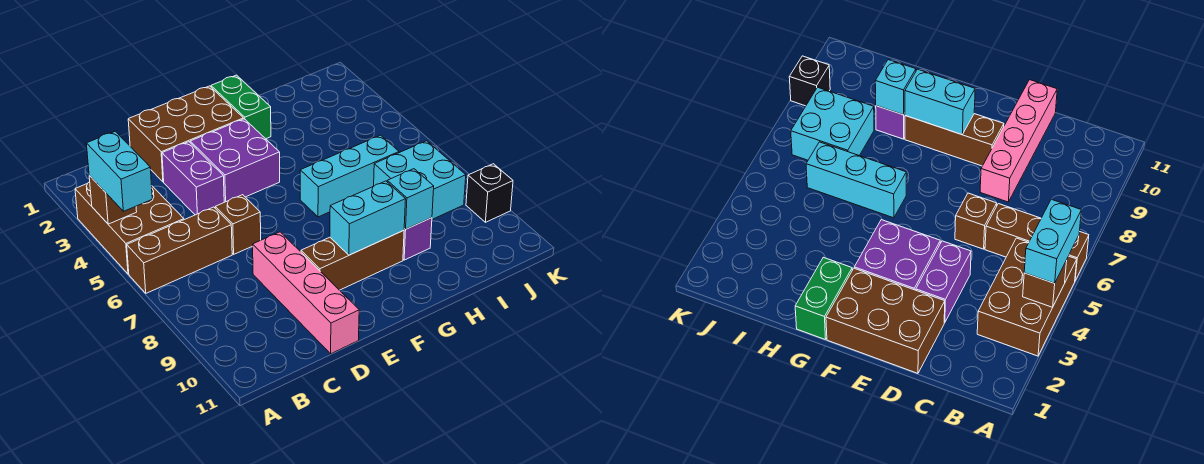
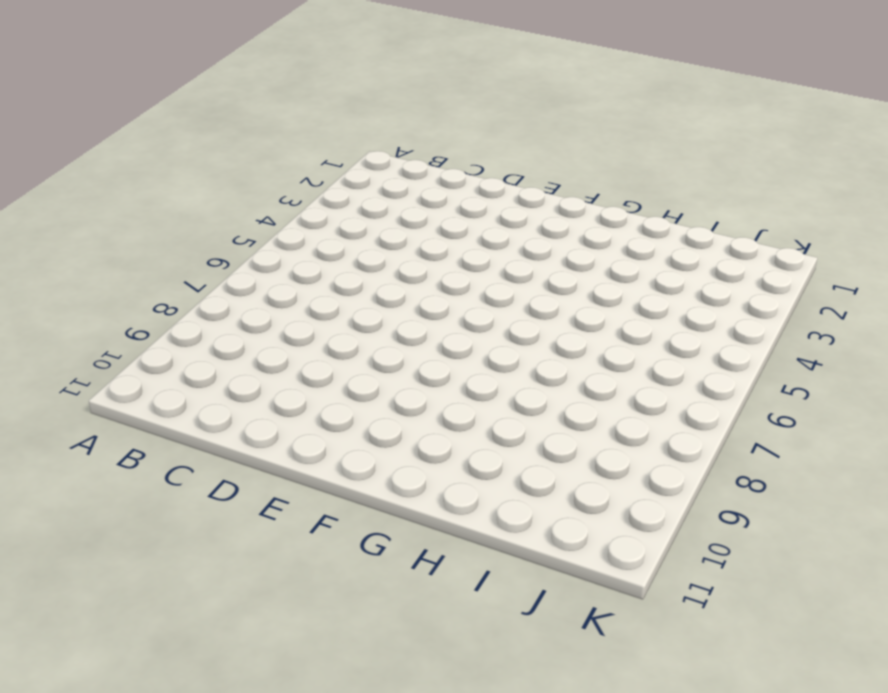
none -> brown brick A3:B5 level 1
none -> brown brick A6:C6 level 1
none -> brown brick D1:F2 level 1

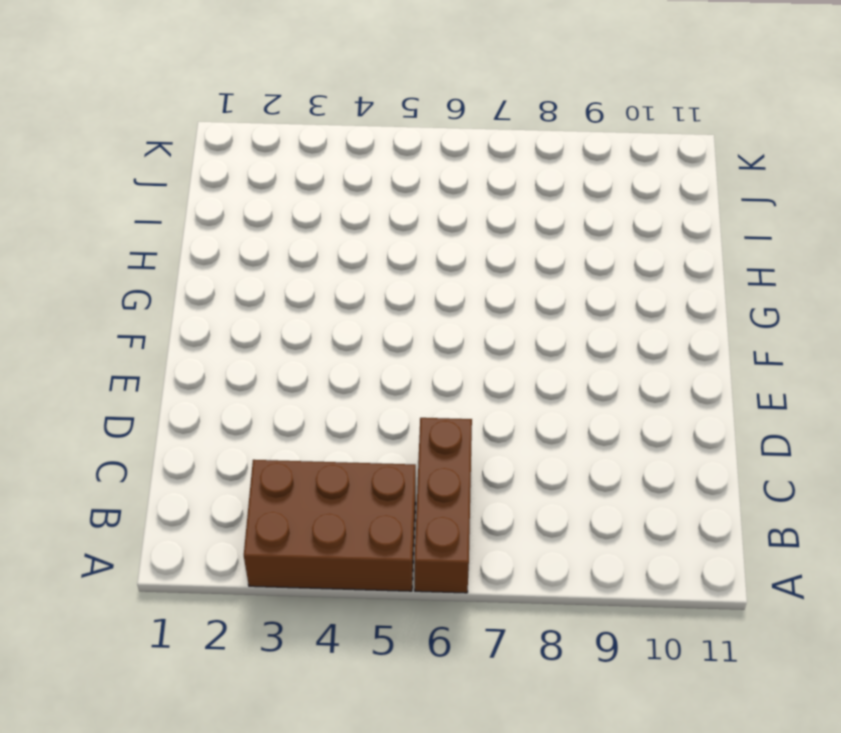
none -> brown brick D1:F2 level 1
none -> purple brick D3:D4 level 1
none -> brown brick D6 level 1

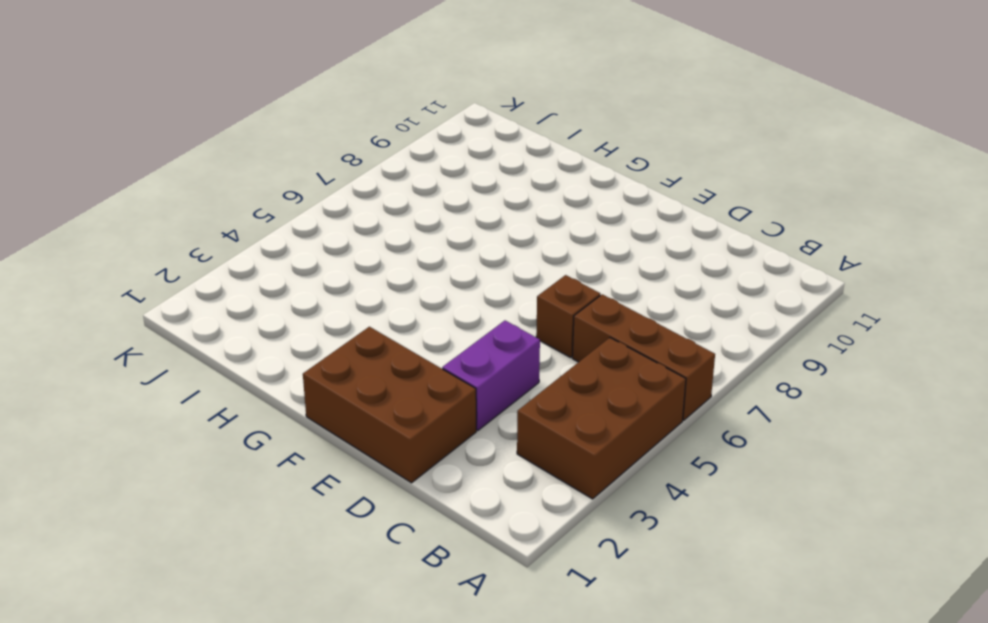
none -> pink brick D8:D11 level 1
none -> purple brick E3:F4 level 1
none -> brown brick E9:G9 level 1

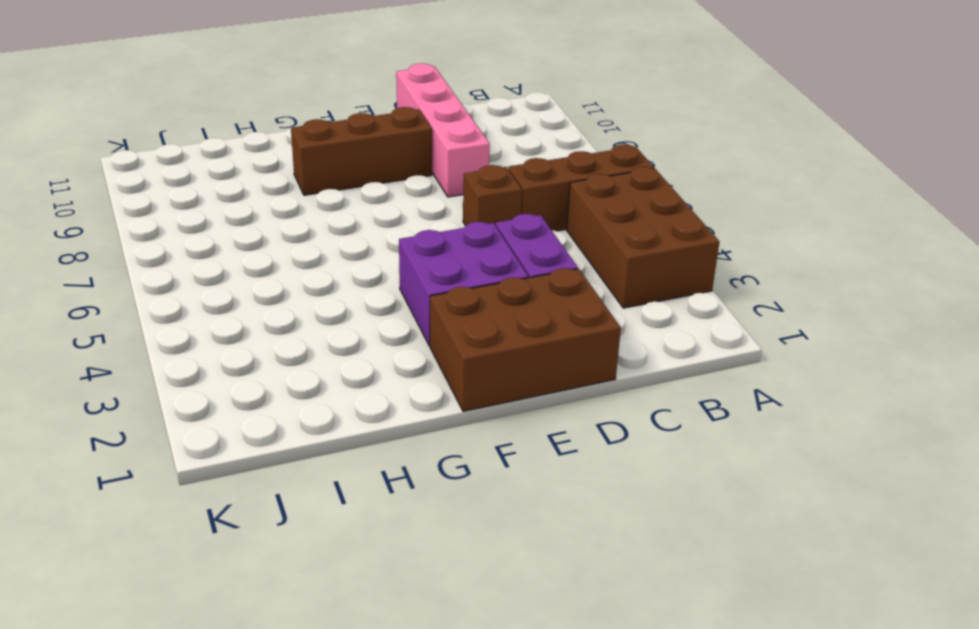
none -> green brick G1:G2 level 1
none -> cyan brick G6:I6 level 1
none -> purple brick H9 level 1

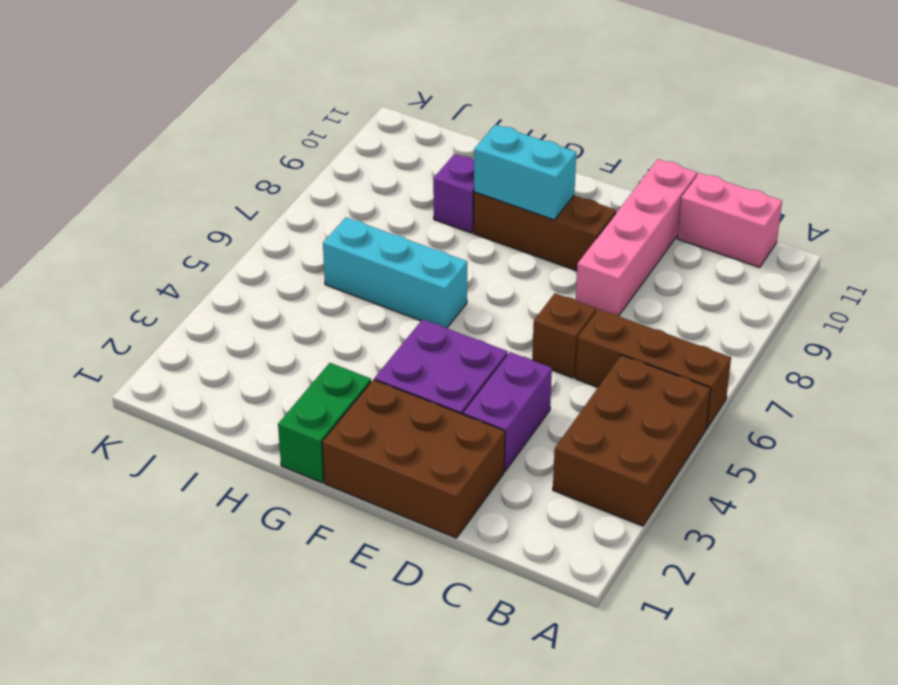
pink brick B11:C11 level 1 -> none
none -> cyan brick I7:J8 level 1
none -> black brick K9 level 1
none -> brown brick A4 level 2

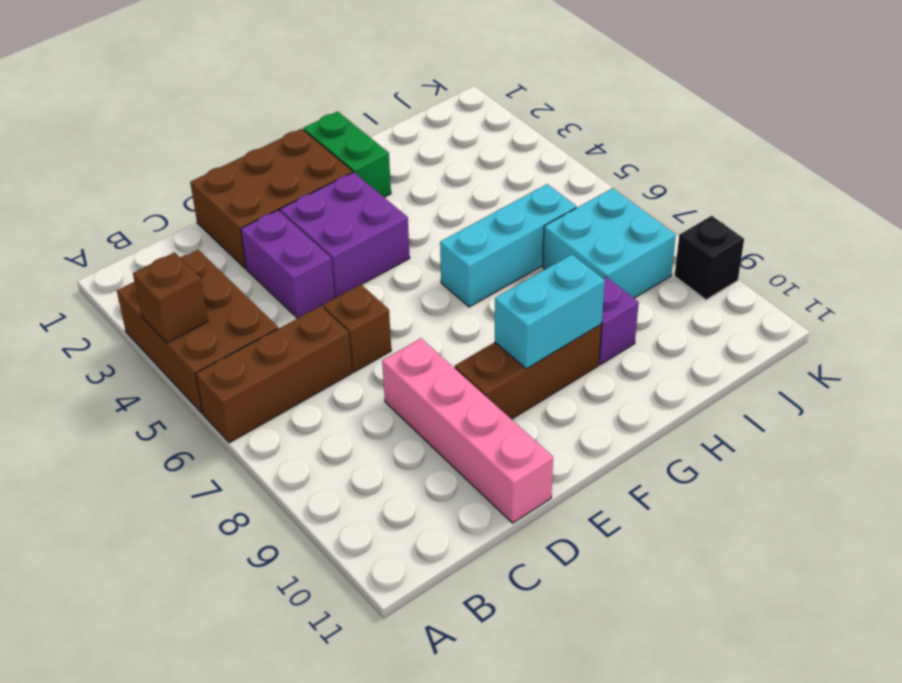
none -> cyan brick H9 level 2
none -> cyan brick A4:A5 level 3

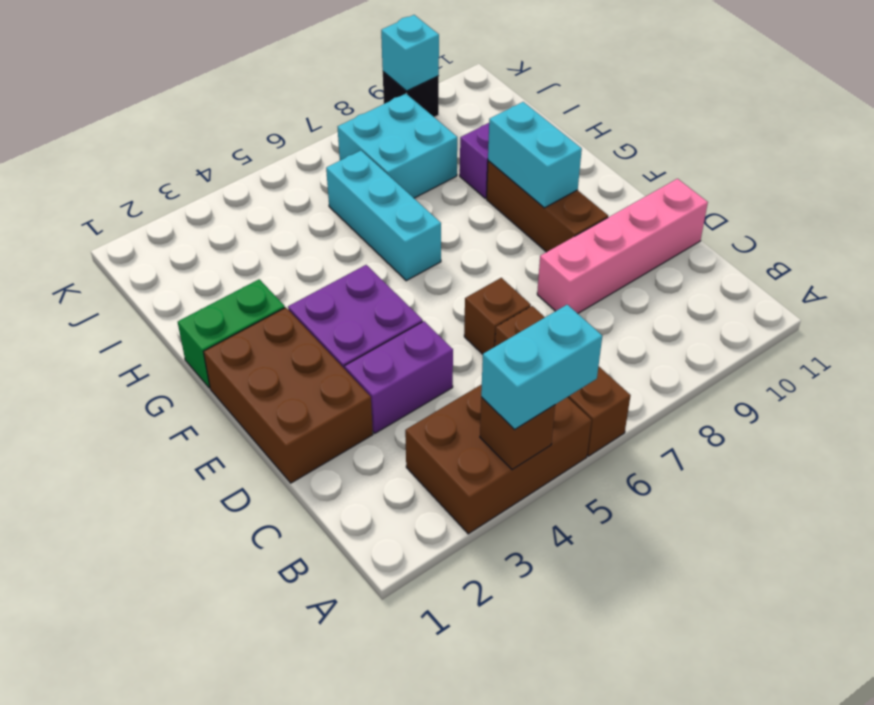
cyan brick K9 level 2 -> cyan brick H9 level 2

